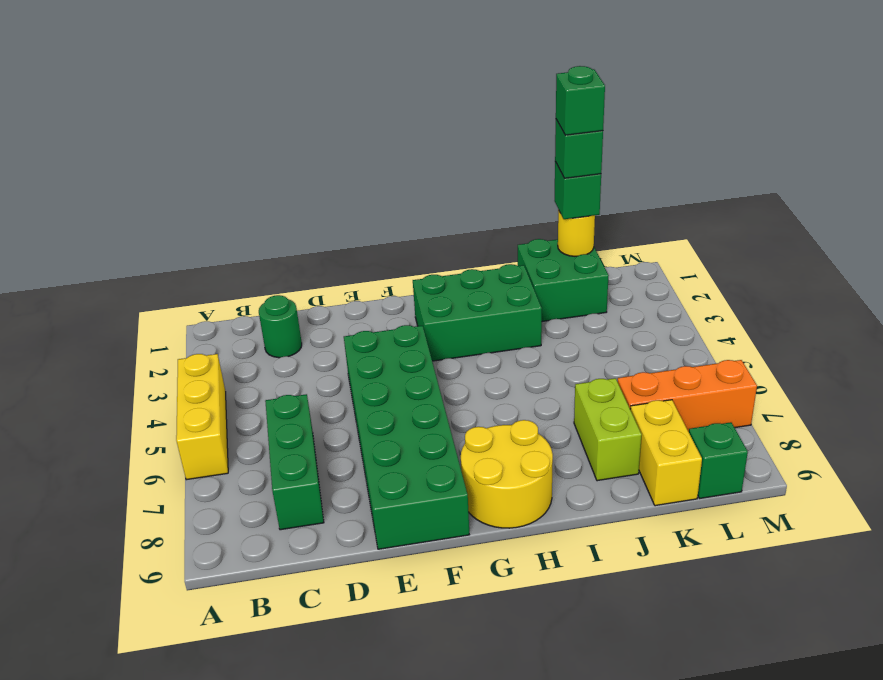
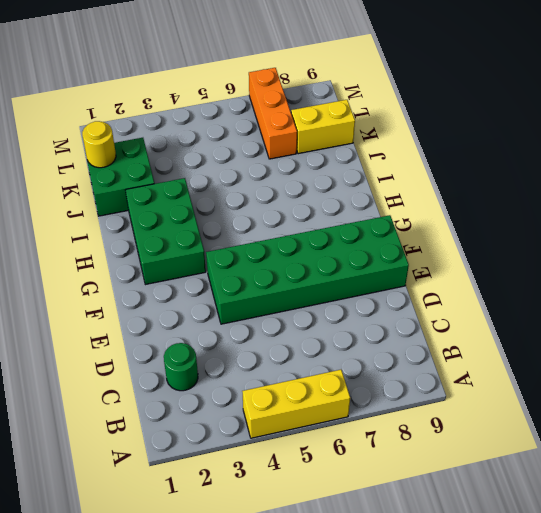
none -> green brick C6:C8 level 1
none -> yellow round brick G8:H9 level 1
none -> lime brick J7:J8 level 1

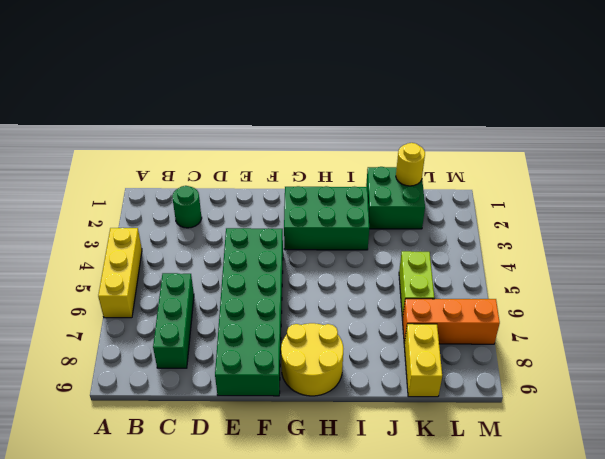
lime brick K5:K6 level 1 -> lime brick J7:J8 level 1
none -> green brick L9 level 1
none -> green brick K1 level 3
none -> green brick K1 level 4

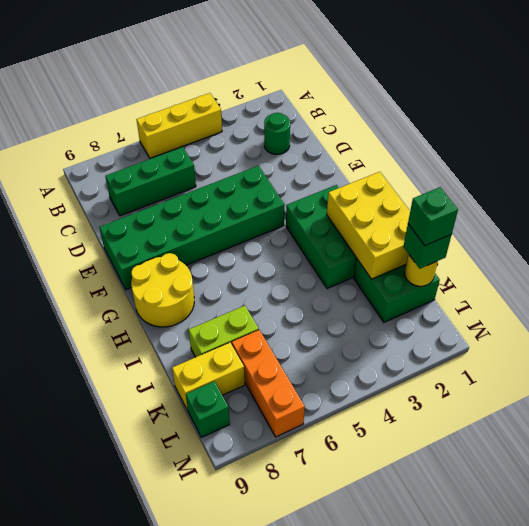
yellow brick H1:J2 level 2 -> none
none -> green brick K1 level 5

